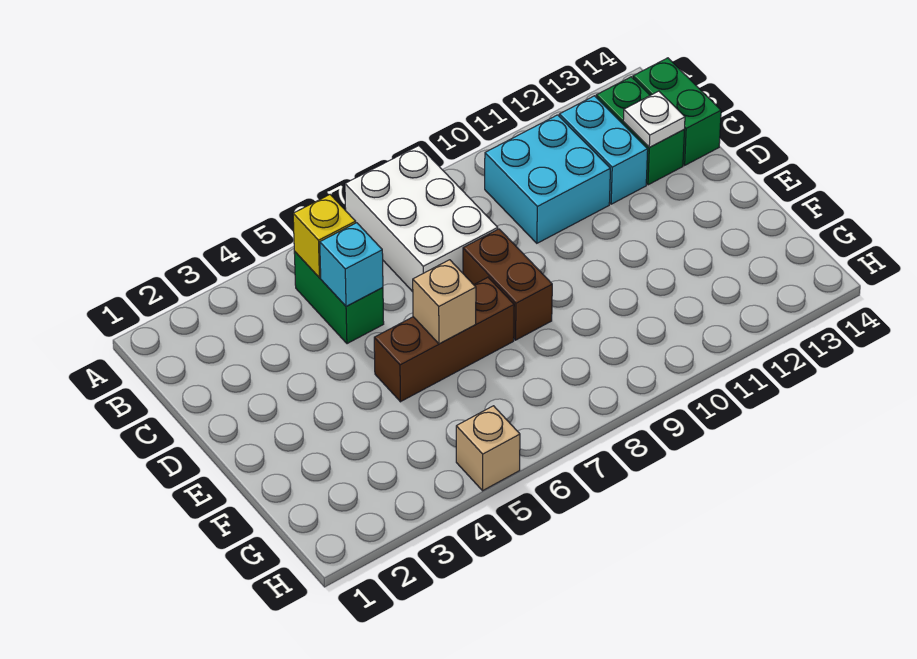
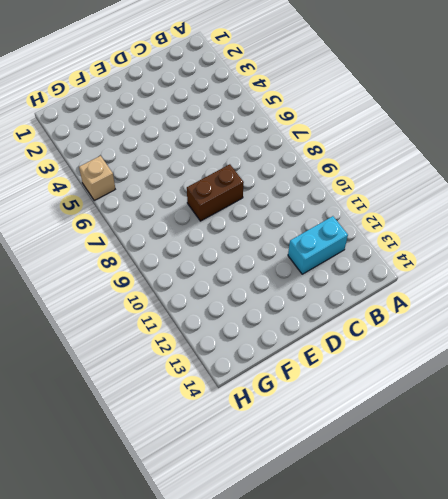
none -> white brick A7:C8 level 1
none -> green brick B5:C5 level 1
none -> cyan brick B10:C11 level 1

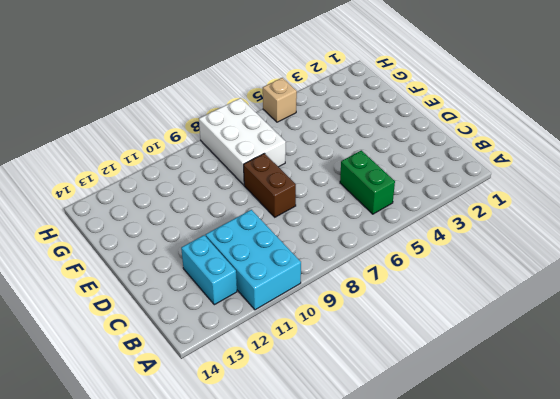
cyan brick A10:C11 level 1 -> cyan brick B10:C11 level 1
white brick F7:H8 level 1 -> white brick A7:C8 level 1
none -> green brick B13:C13 level 1
none -> green brick B14:C14 level 1
none -> brown brick E5:E7 level 1

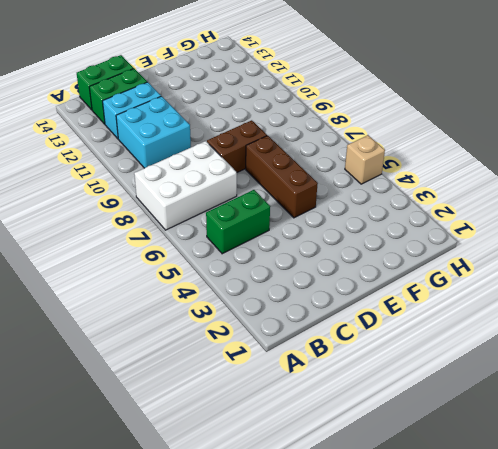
none -> yellow brick B5 level 2
none -> cyan brick C5 level 2
none -> white plate C13 level 2

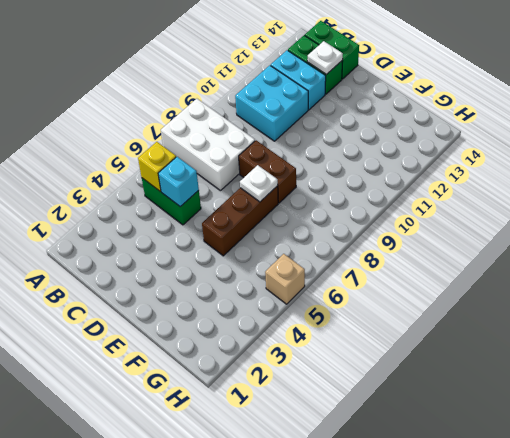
white plate E7 level 2 -> none
none -> tan brick E6 level 2

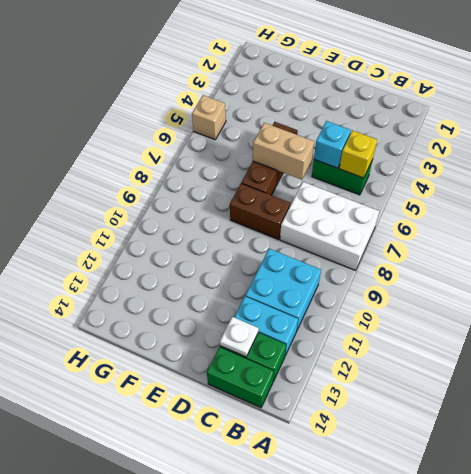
tan brick D6:E6 level 2 -> tan brick E6 level 2

